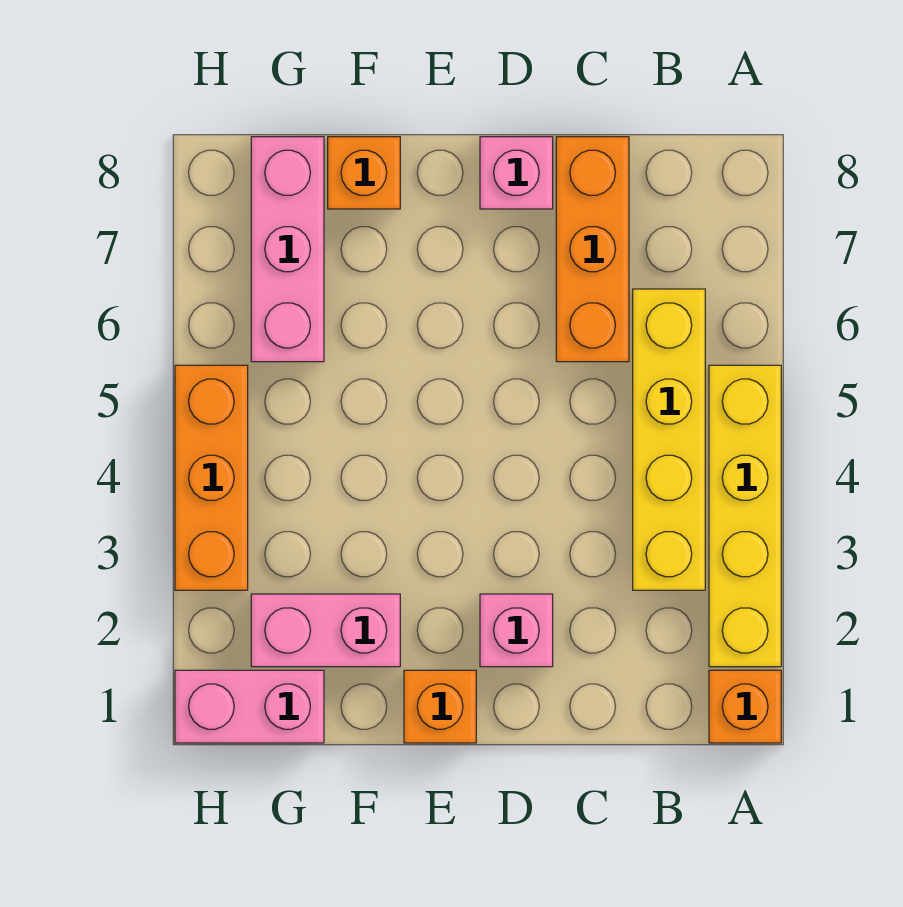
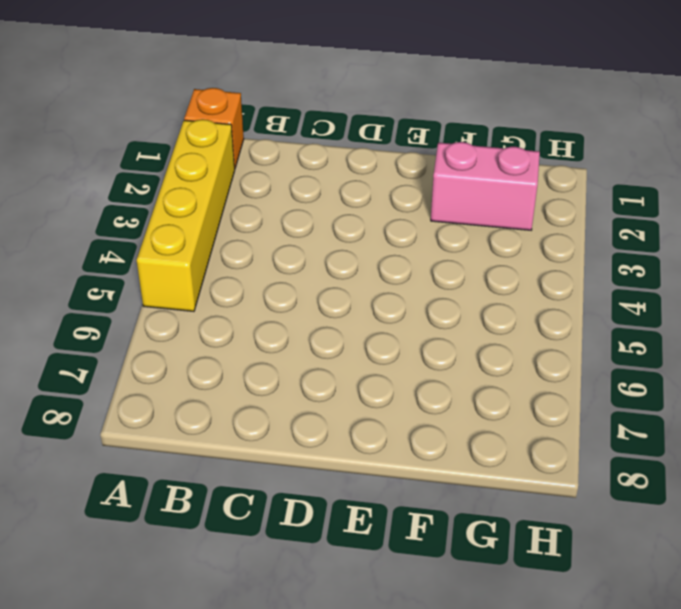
none -> yellow brick B3:B6 level 1
none -> orange brick C6:C8 level 1
none -> pink brick D2 level 1

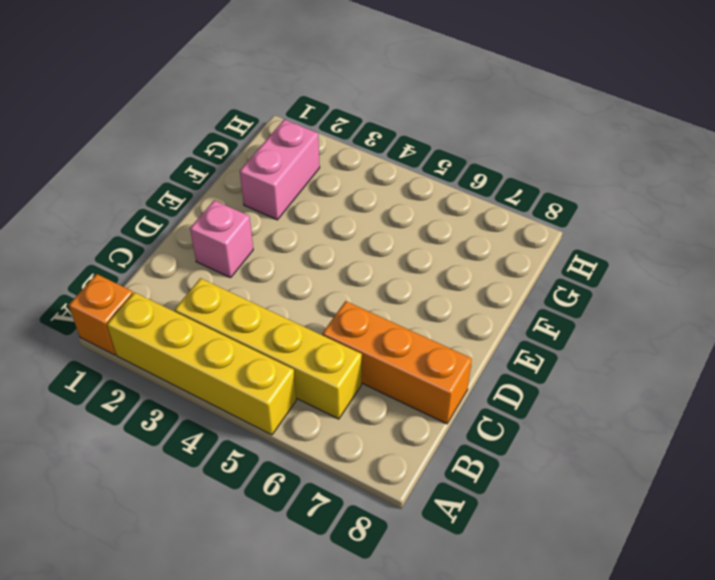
none -> pink brick D8 level 1
none -> orange brick E1 level 1
none -> orange brick F8 level 1

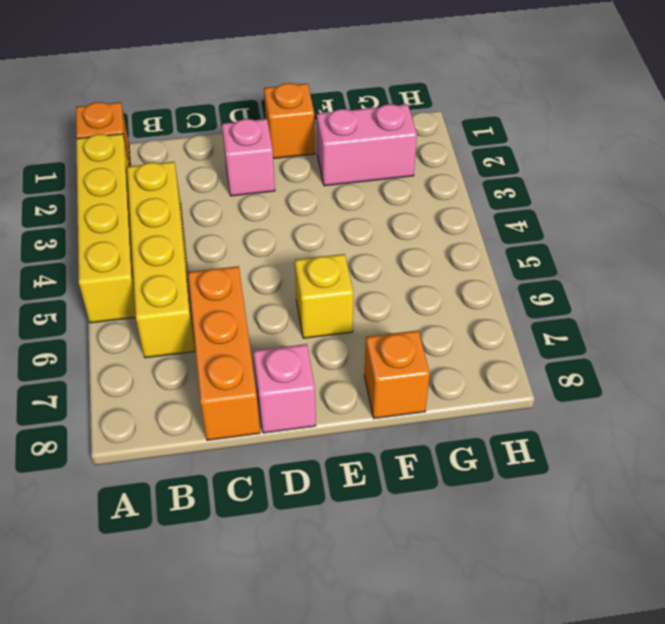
yellow brick E6 level 1 -> none
none -> pink brick G1:H1 level 1
none -> pink brick G6:G8 level 1
none -> orange brick H3:H5 level 1

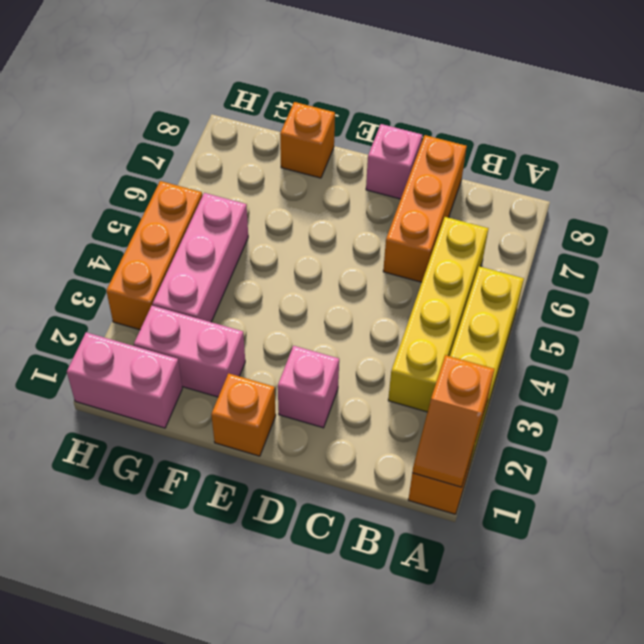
orange slope A1:A2 level 2 top 2 -> none
pink brick G3:G5 level 1 -> pink brick G6:G8 level 1

